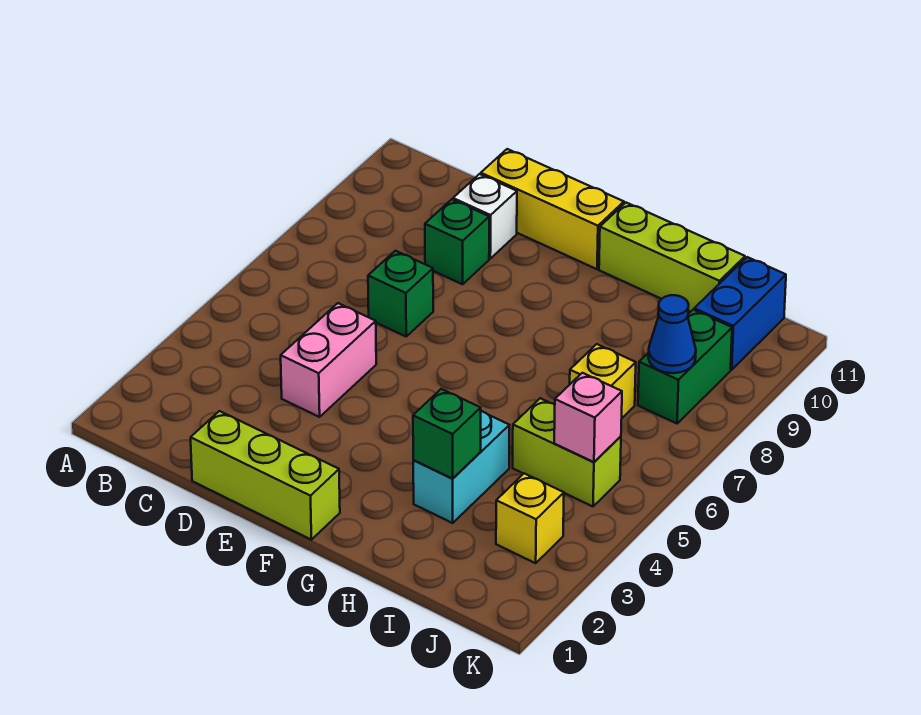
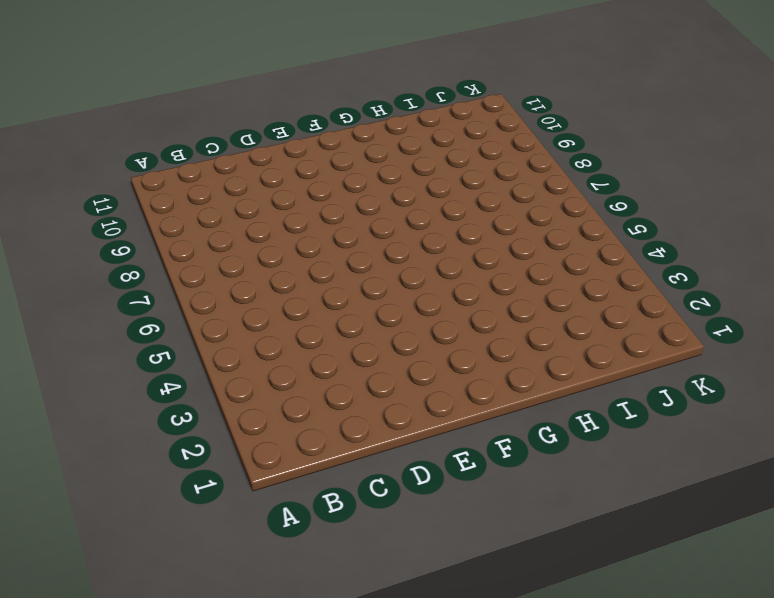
none -> lime brick D1:F1 level 1
none -> pink brick D4:D5 level 1
none -> green brick D7 level 1

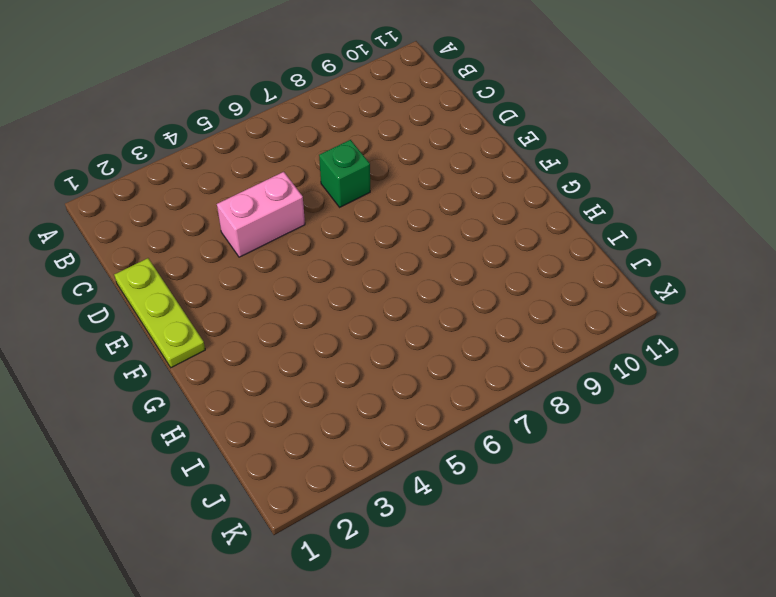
lime plate D1:F1 level 1 -> lime brick D1:F1 level 1
none -> green brick D9 level 1
none -> white brick D10 level 1
none -> yellow brick D11:F11 level 1

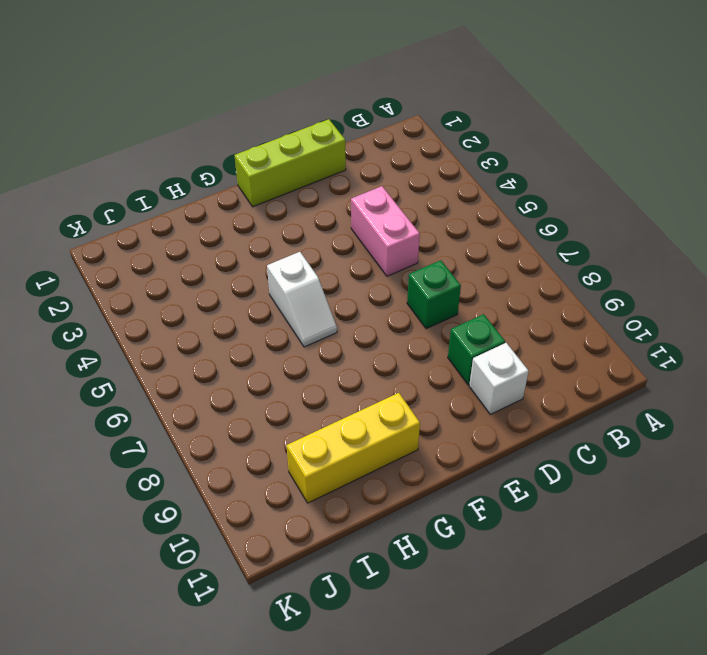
white slope G5:G6 level 1 top 5 -> none
yellow brick G10:I10 level 1 -> yellow brick D11:F11 level 1
none -> lime brick G11:I11 level 1
none -> cyan brick H3:H4 level 1
none -> lime brick I5:J5 level 1

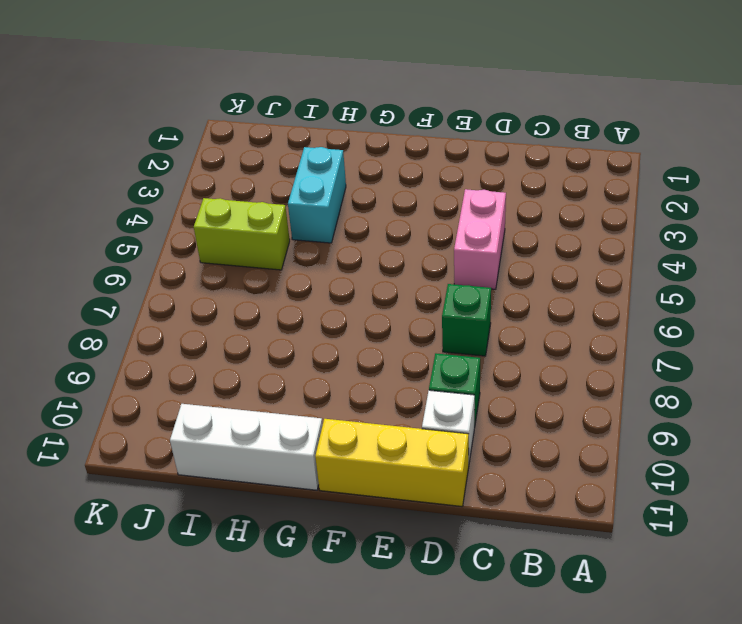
white brick G11:I11 level 1 -> lime brick G11:I11 level 1
none -> lime brick D1:F1 level 1
none -> yellow brick I7 level 1
none -> yellow brick J3 level 1

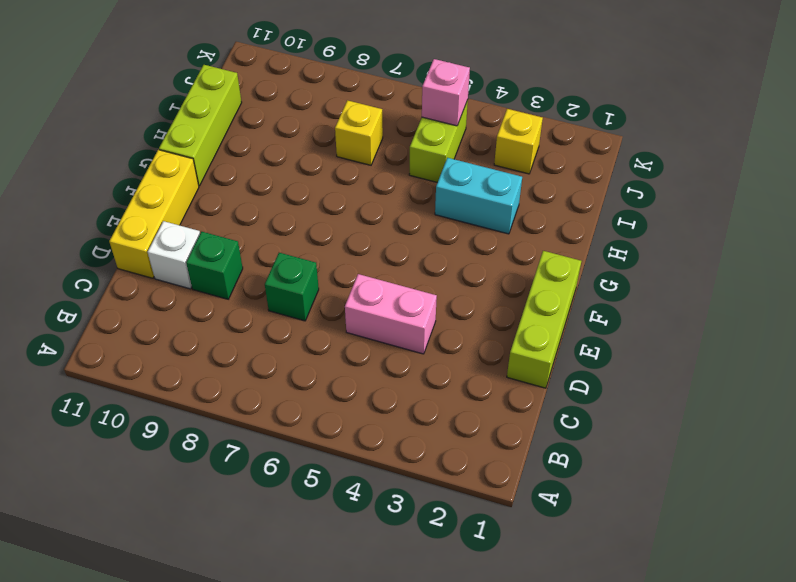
none -> green brick J8:J9 level 1
none -> blue brick J10:J11 level 1
none -> green brick H3 level 2

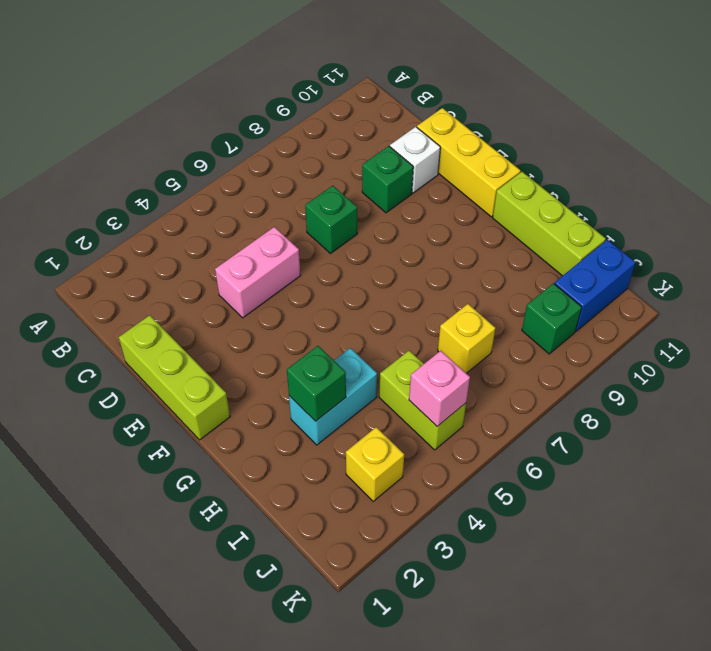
green brick J9 level 1 -> green brick J8:J9 level 1
none -> blue cone J8 level 2

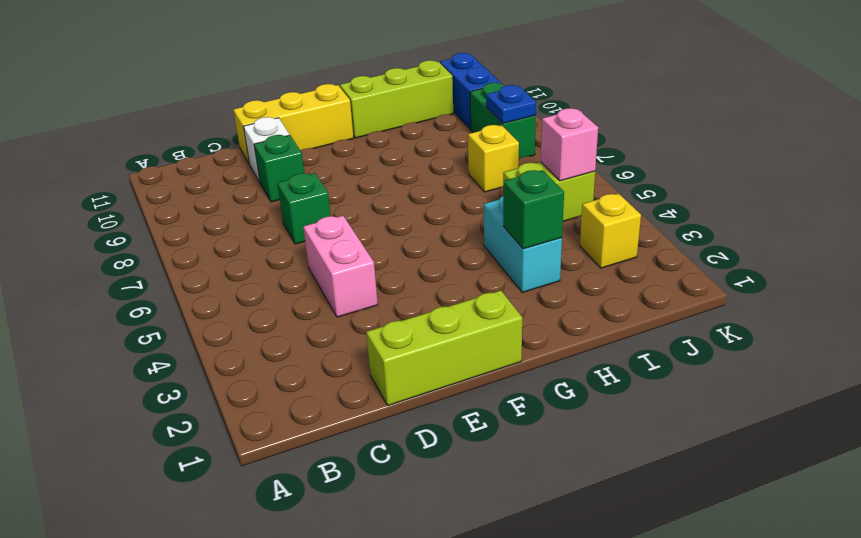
blue plate J8 level 2 -> blue cone J8 level 2

